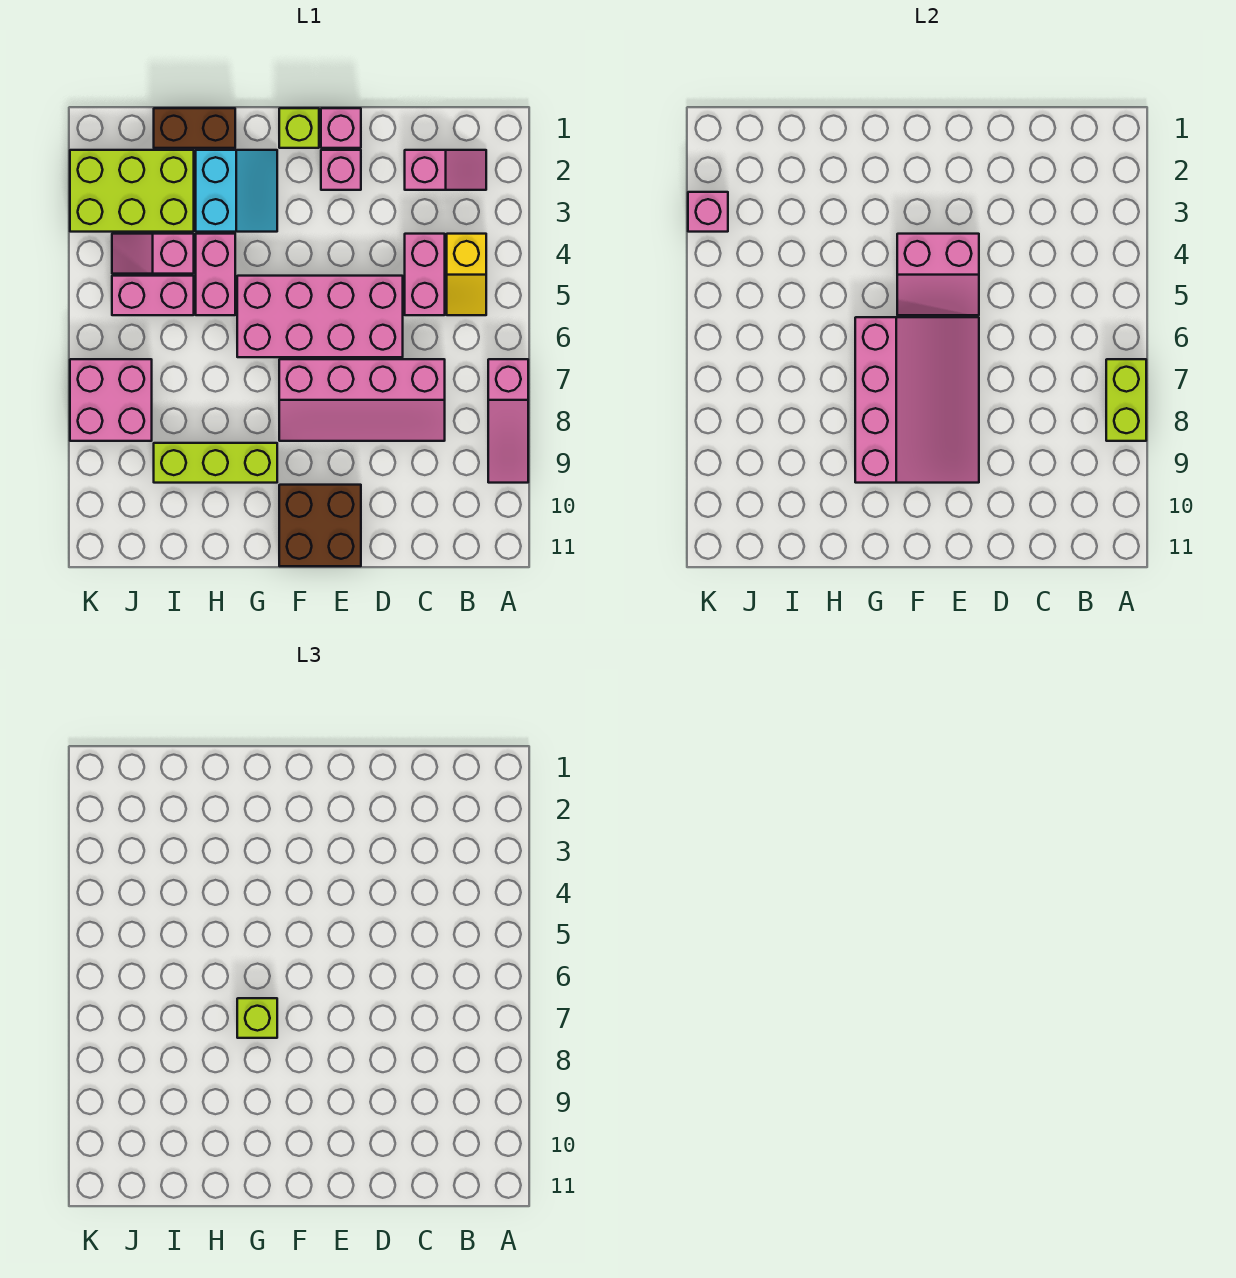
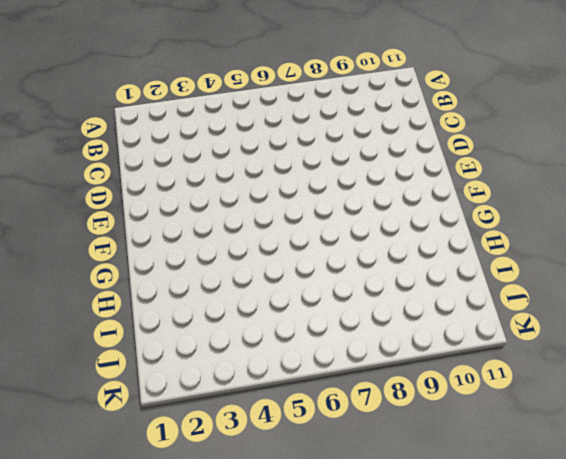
none -> pink slope A7:A9 level 1 top 7
none -> pink slope B2:C2 level 1 top C
none -> yellow slope B4:B5 level 1 top 4

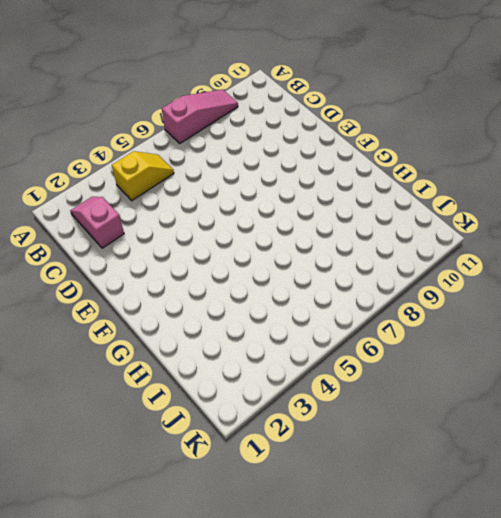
none -> pink brick C4:C5 level 1
none -> pink slope C7:F8 level 1 top 7
none -> pink brick D5:G6 level 1

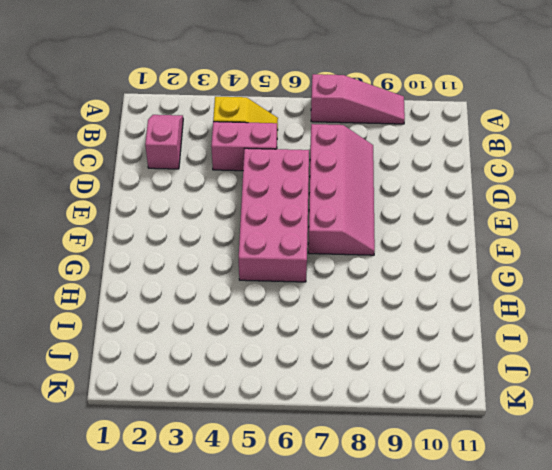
none -> pink brick E1 level 1
none -> pink brick E2 level 1
none -> brown brick E10:F11 level 1

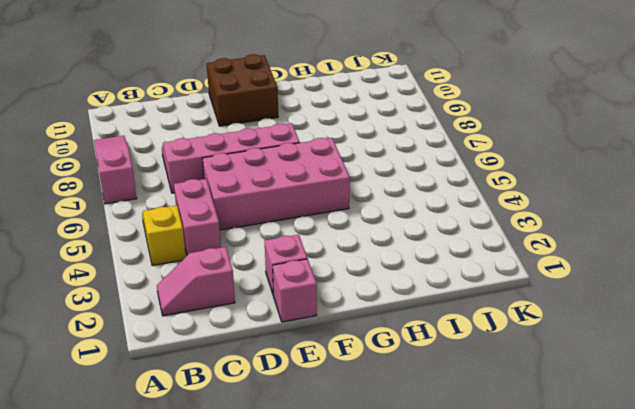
none -> lime brick F1 level 1
none -> cyan slope G2:H3 level 1 top H
none -> lime brick G9:I9 level 1

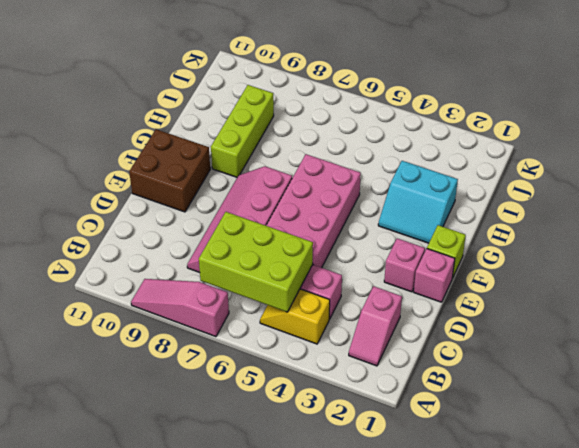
lime brick B5:C7 level 2 -> lime brick I2:K3 level 1
none -> brown brick H1:I1 level 1
none -> pink brick H4:H5 level 1
none -> pink slope I4:J4 level 1 top I

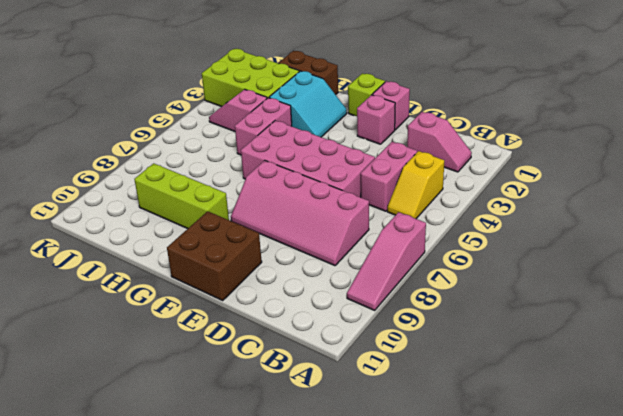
none -> pink brick I5:J5 level 1
none -> pink brick J7:K8 level 1
none -> lime brick A7:A8 level 2

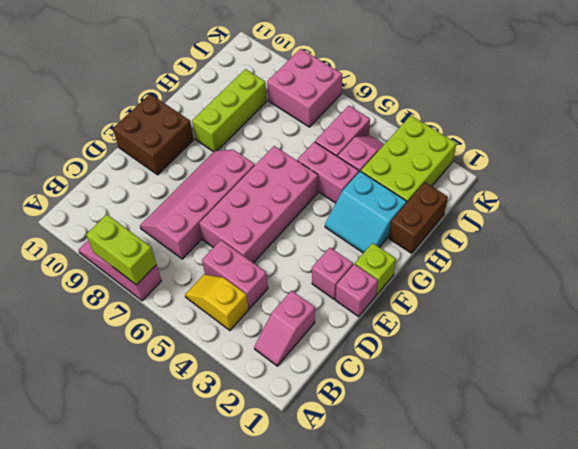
none -> pink slope E4:F5 level 2 top 4
none -> pink slope E6:G9 level 2 top G
none -> pink brick K3 level 2

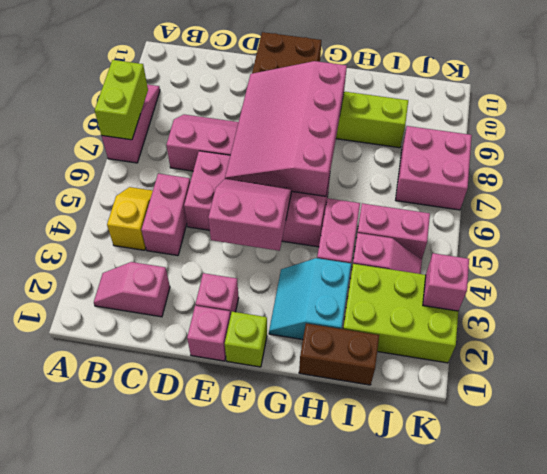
none -> lime brick G7 level 3

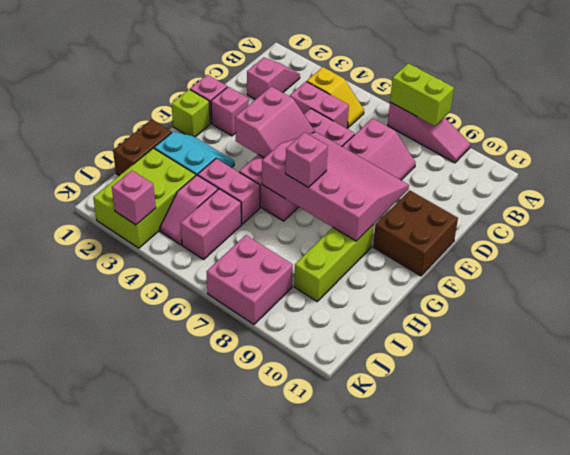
pink brick G7 level 3 -> lime brick G7 level 3

